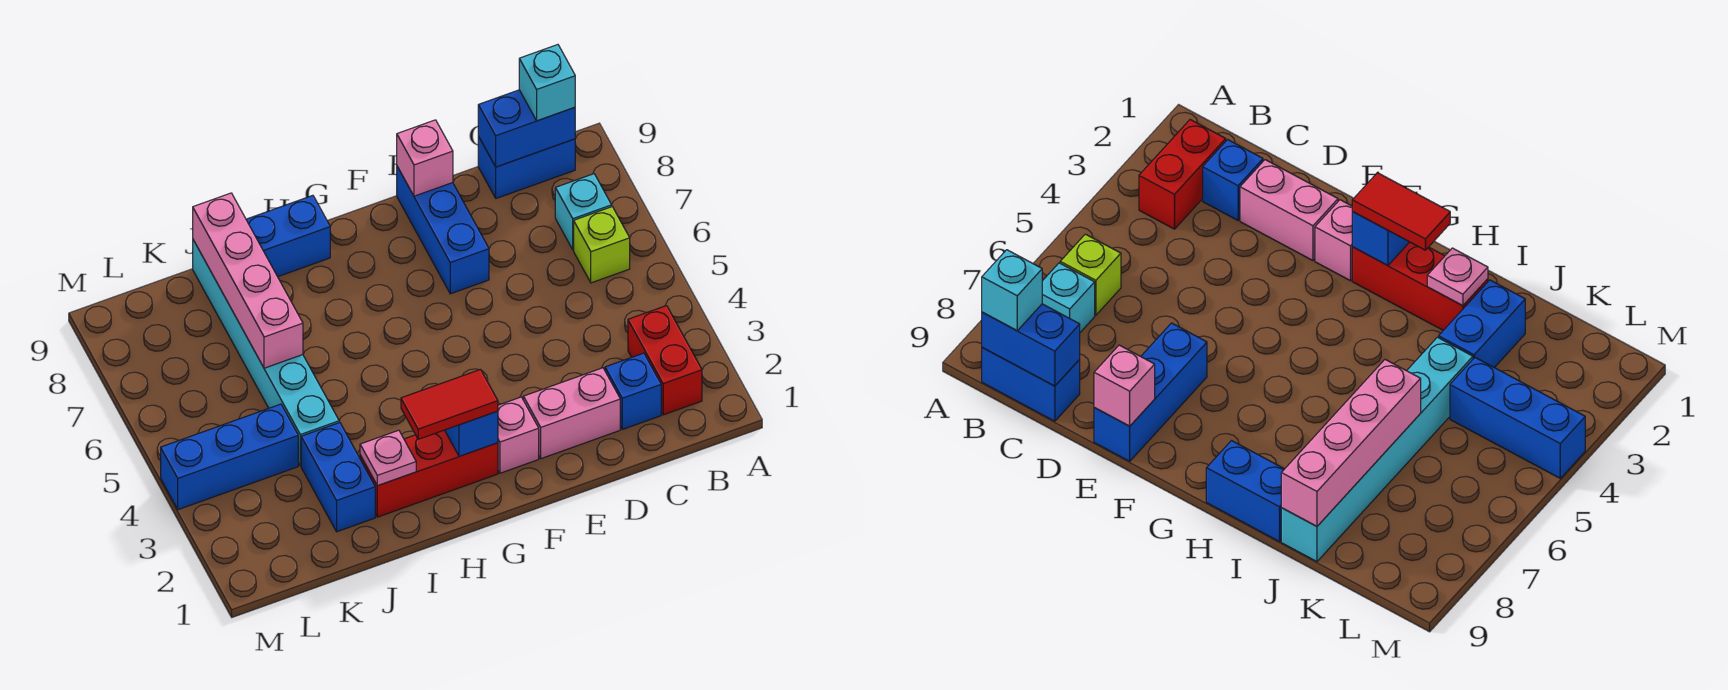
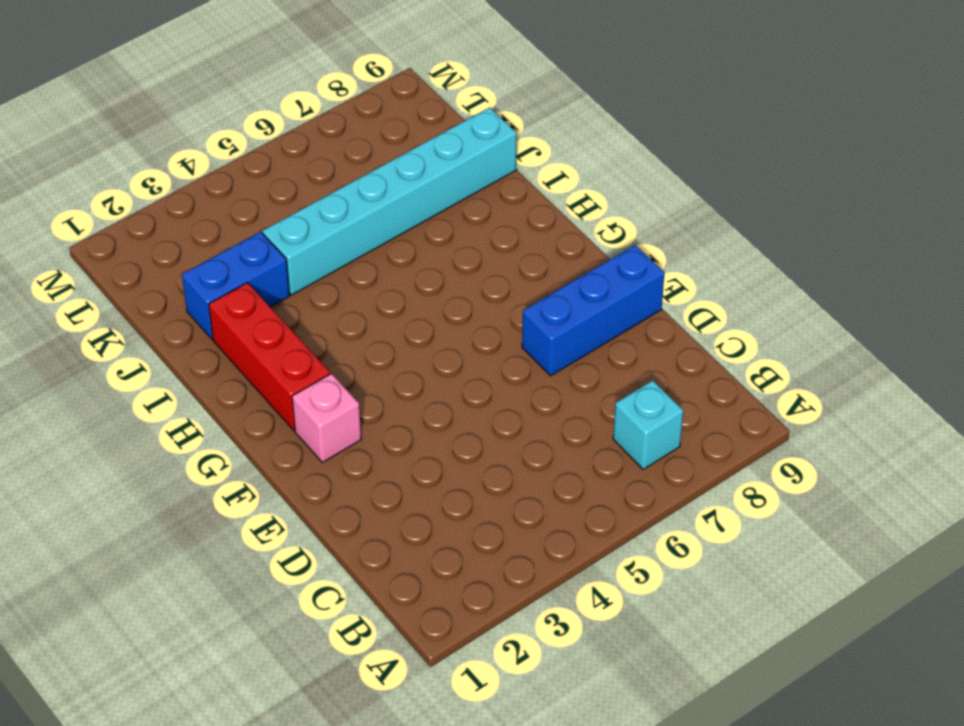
none -> red brick B2:B3 level 1
none -> lime brick B6 level 1
none -> blue brick B9:C9 level 1

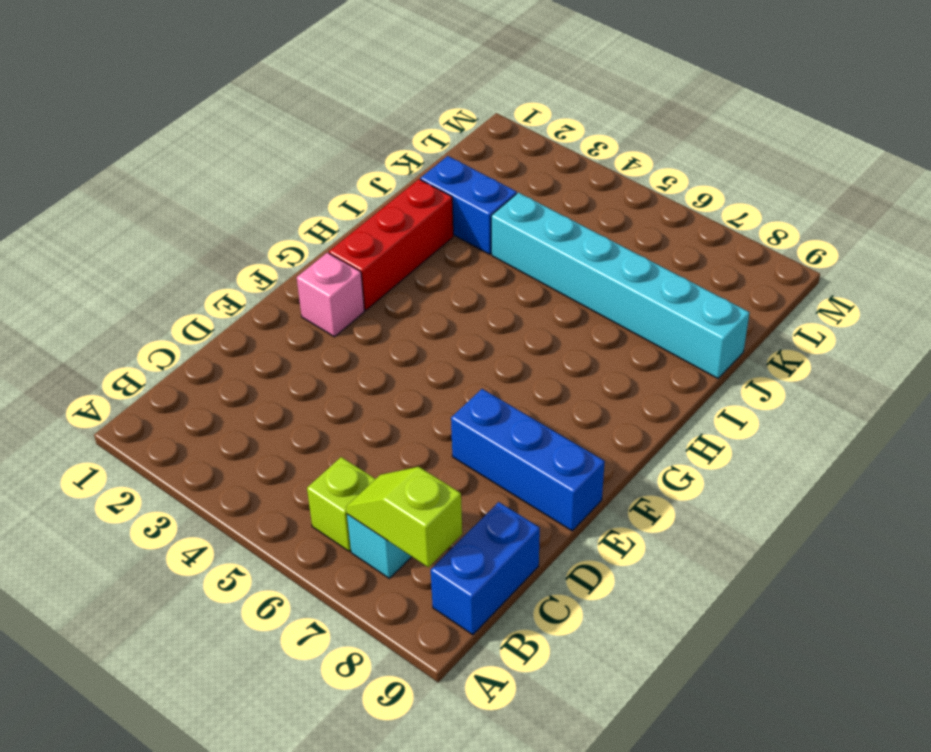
lime slope B7:B8 level 2 top 8 -> none
none -> red brick B2:B3 level 1
none -> blue brick C2 level 1
none -> pink brick D2:E2 level 1

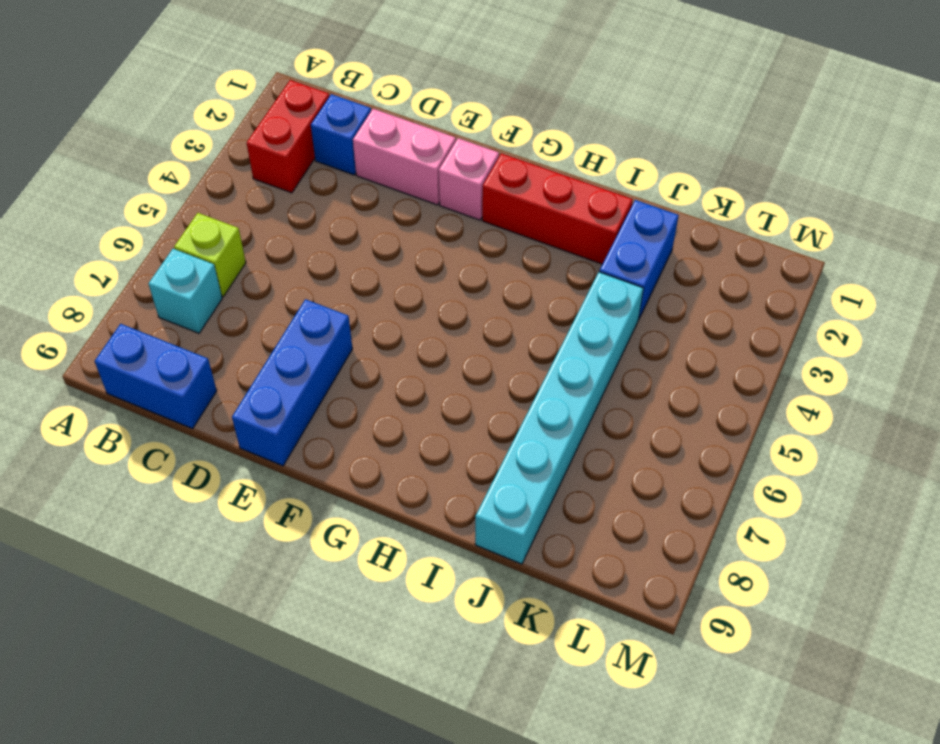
none -> blue brick H9:I9 level 1
none -> blue brick K4:M4 level 1
none -> blue brick B9:C9 level 2

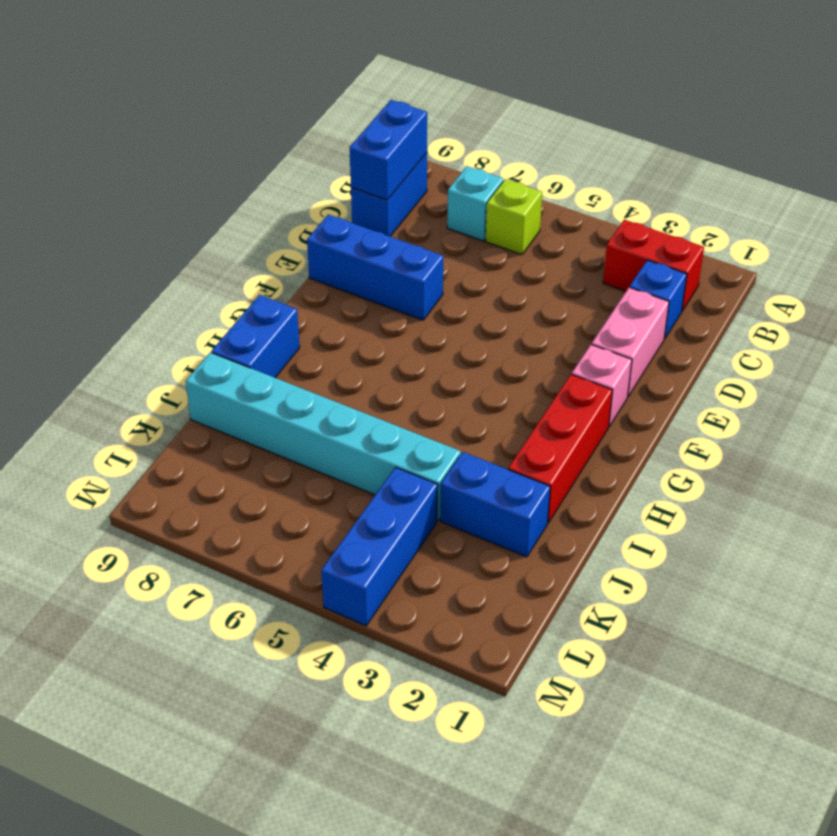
none -> pink brick E9 level 2
none -> blue brick G2 level 2
none -> pink plate I2 level 2

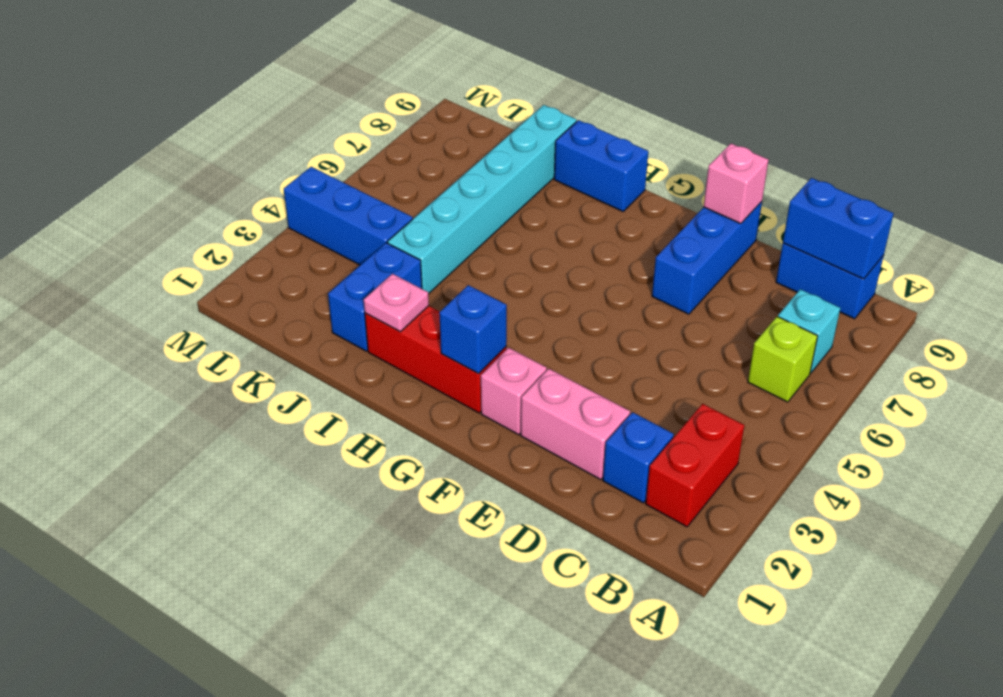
none -> pink brick J6:J9 level 2
none -> cyan brick B9 level 3
none -> red tile G2:H2 level 3

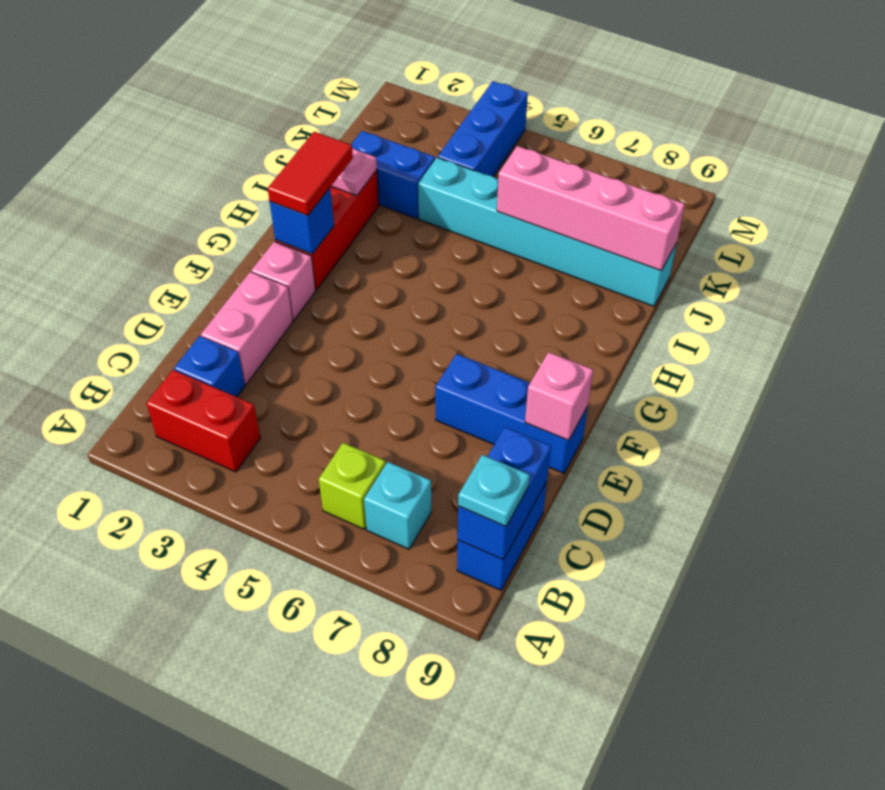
cyan plate B9 level 3 -> cyan brick B9 level 3
none -> blue brick H9:I9 level 1

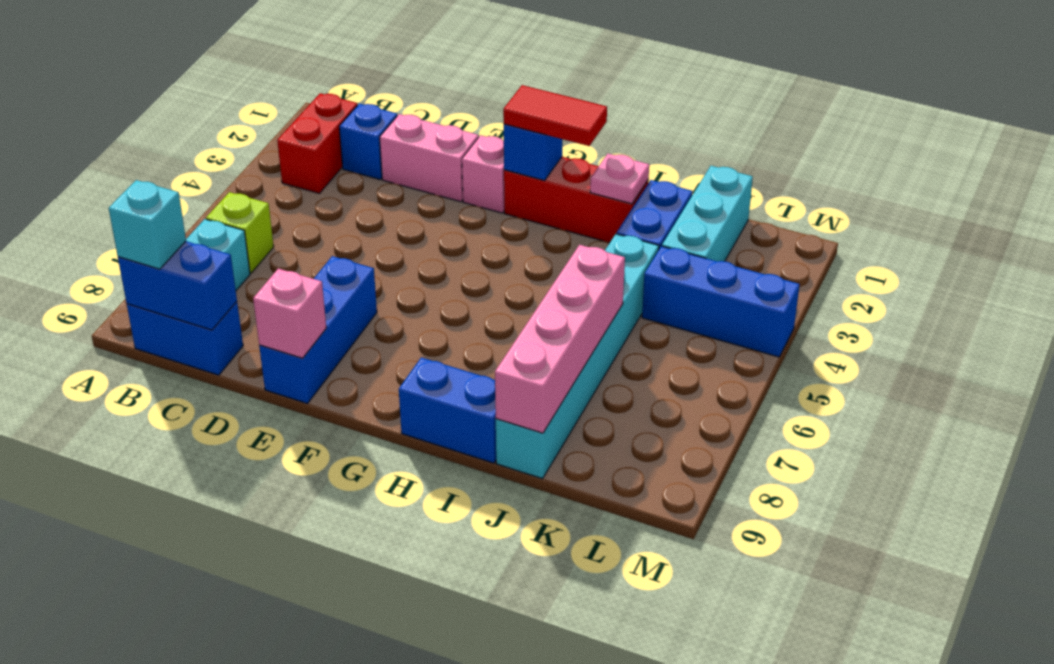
cyan brick K1:K3 level 1 -> none

